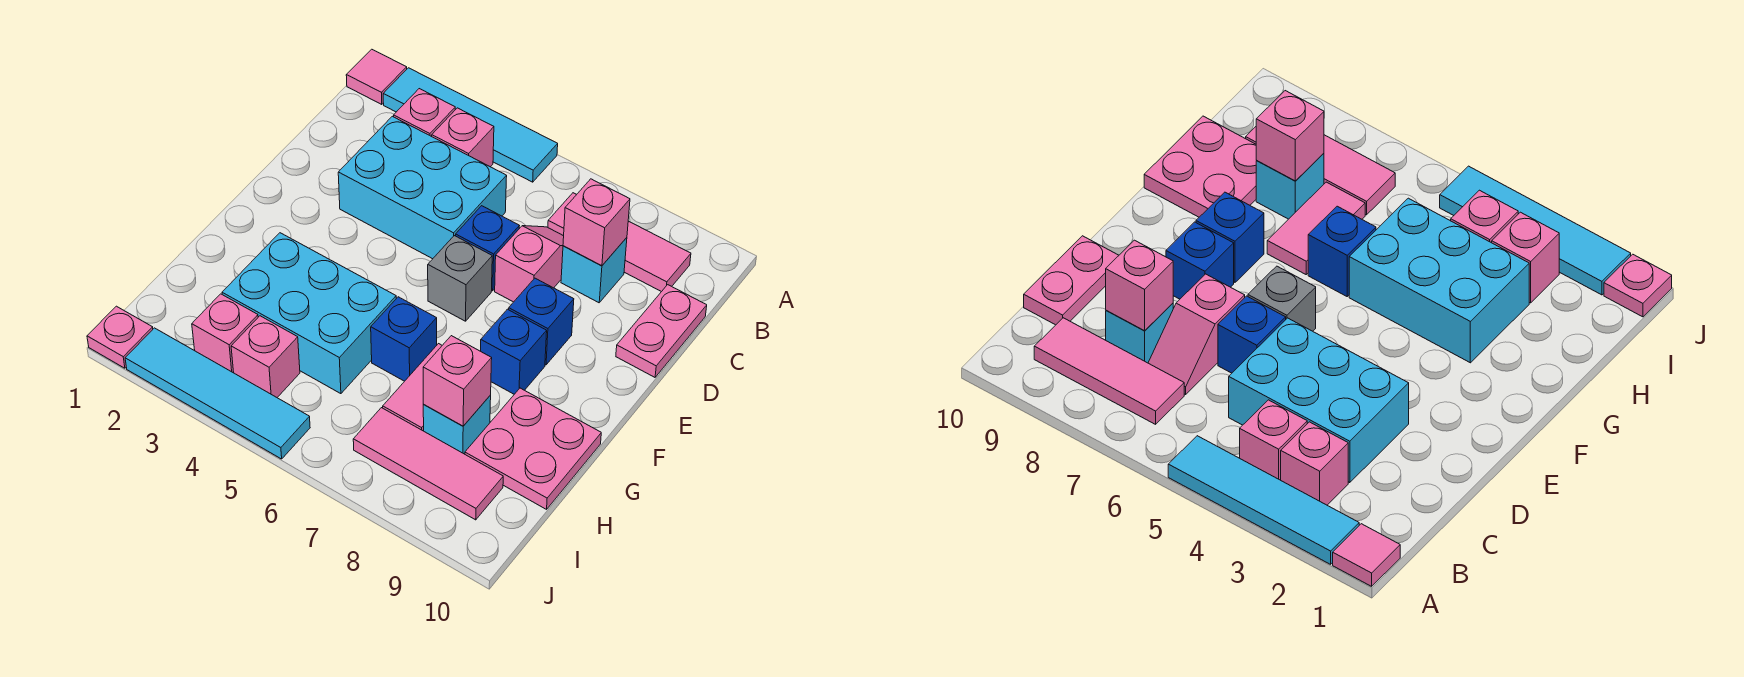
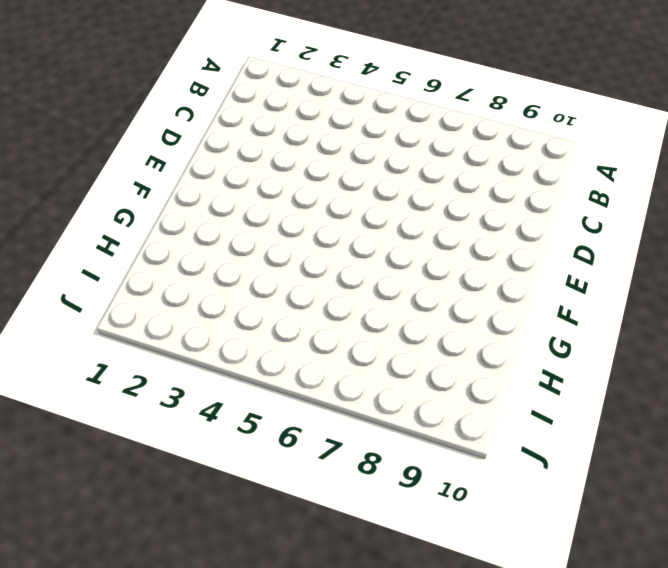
none -> pink tile A1 level 1
none -> cyan tile A2:A5 level 1
none -> pink brick B3 level 1

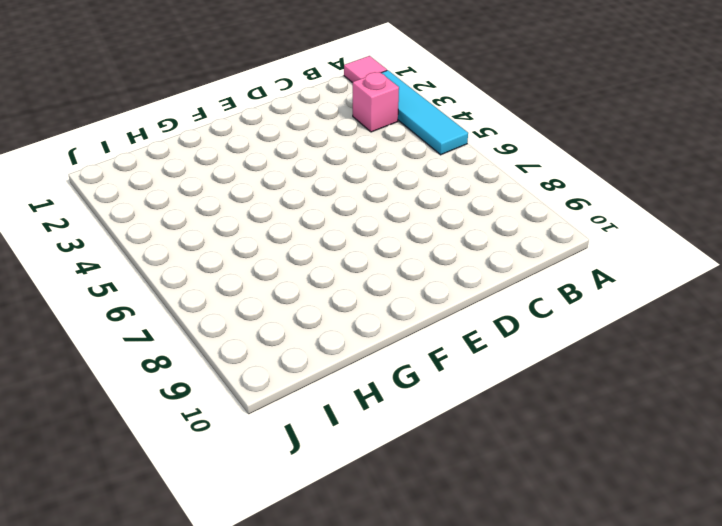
none -> pink brick B4 level 1
none -> pink tile B7:B9 level 1
none -> cyan brick C3:D5 level 1

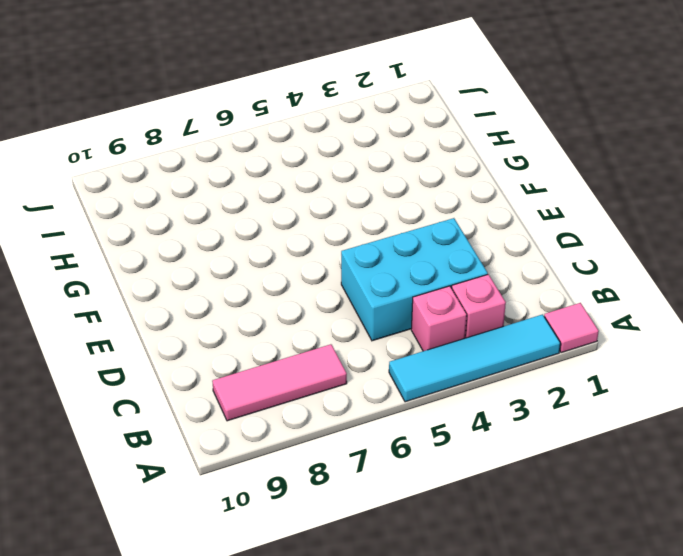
none -> pink slope C7:D7 level 1 top D
none -> cyan brick C8 level 1
none -> pink plate C10:D10 level 1

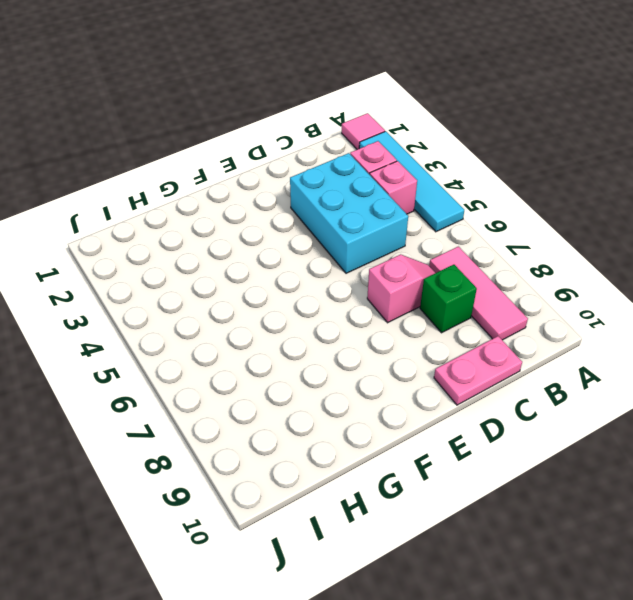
green brick C8 level 1 -> cyan brick C8 level 1
none -> blue brick D6 level 1
none -> grey brick E6 level 1
none -> blue brick E8 level 1

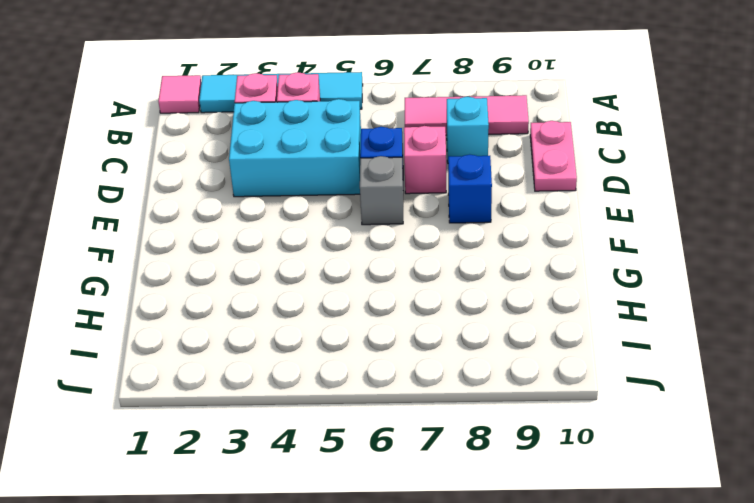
none -> blue brick F8 level 1
none -> cyan brick G3:H5 level 1
none -> blue brick G6 level 1

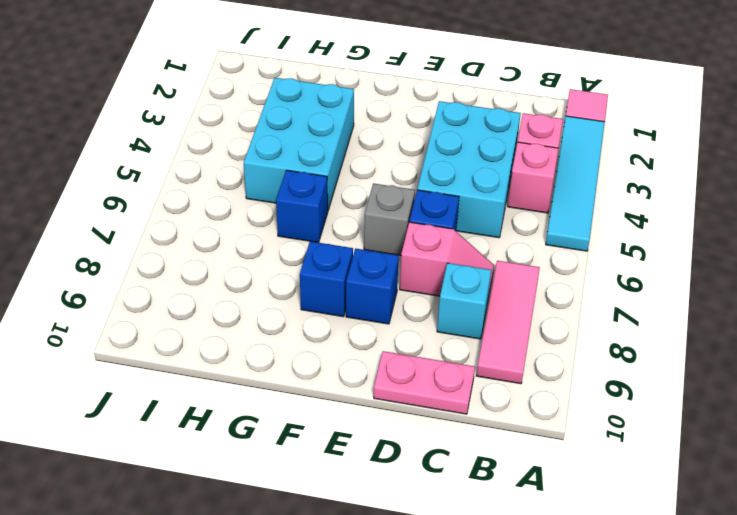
none -> pink tile G7:H7 level 1
none -> pink plate G9:H10 level 1
none -> cyan brick H8 level 1

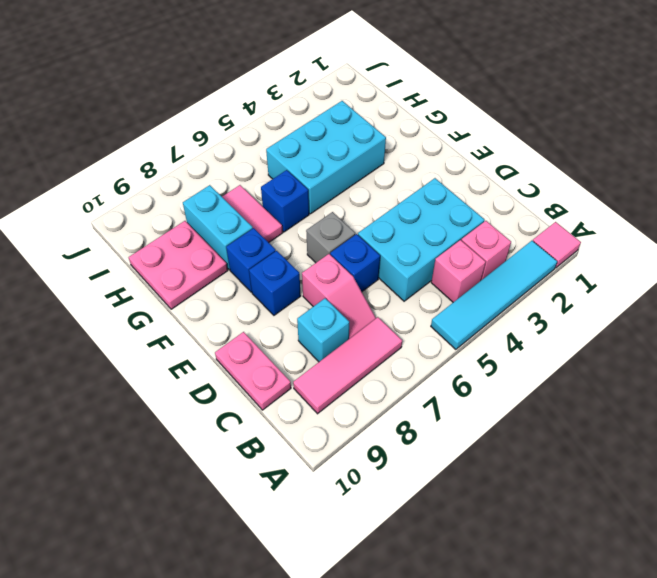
cyan brick G8:H8 level 1 -> cyan brick H8 level 1
none -> pink brick I3 level 1
none -> pink brick I4 level 1
none -> pink tile I7:I9 level 1

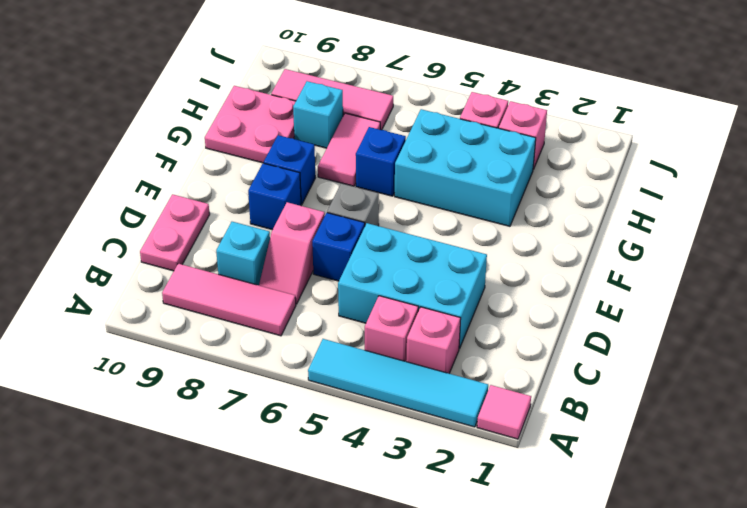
none -> pink plate J1 level 1
none -> cyan tile J2:J5 level 1
none -> pink brick C8 level 2

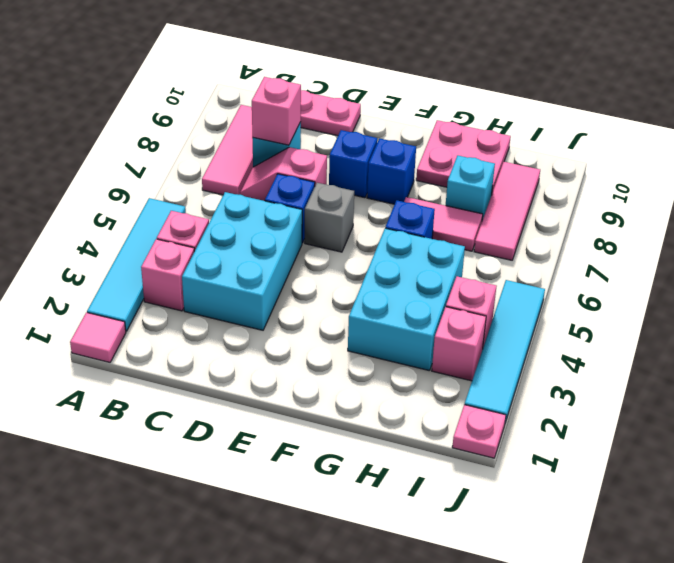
none -> pink brick H8 level 2

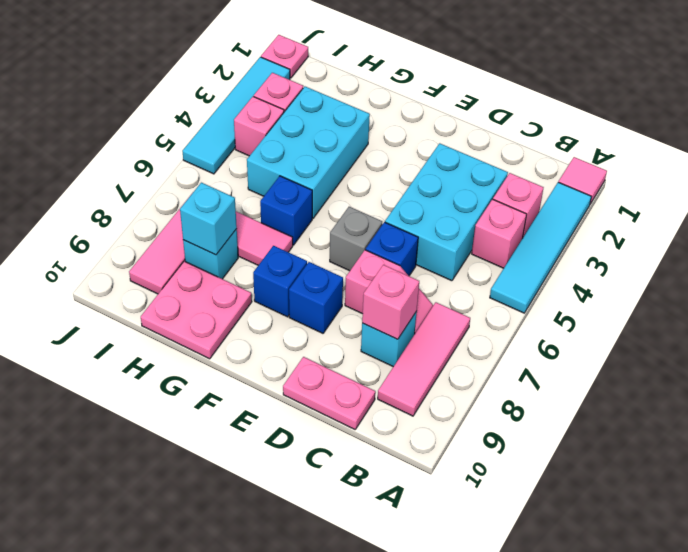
cyan brick H8 level 2 -> pink brick H8 level 2

